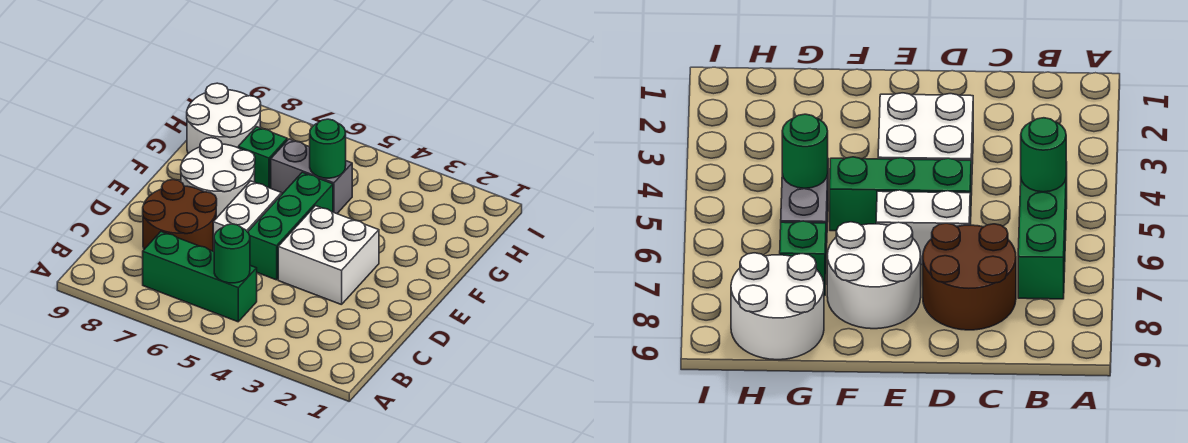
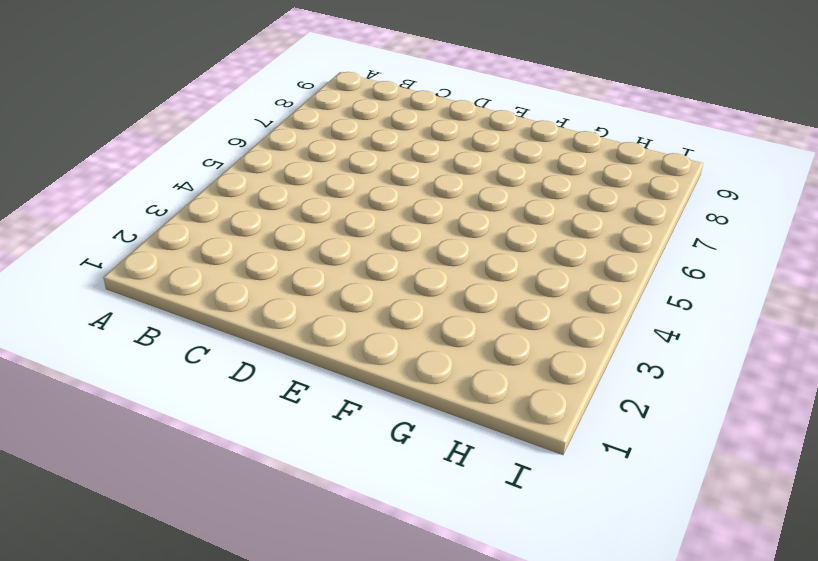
none -> green brick B5:B7 level 1
none -> brown round brick C7:D8 level 1

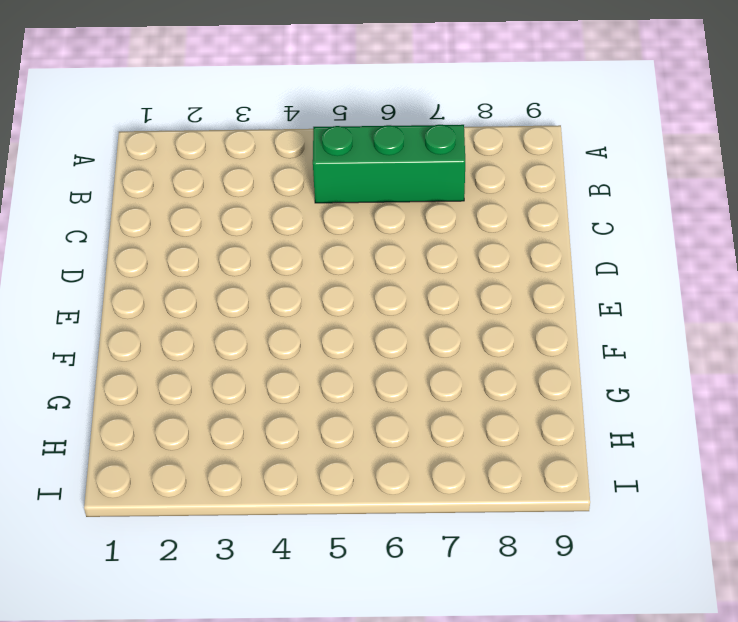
none -> brown round brick C7:D8 level 1
none -> white brick D3:E4 level 1

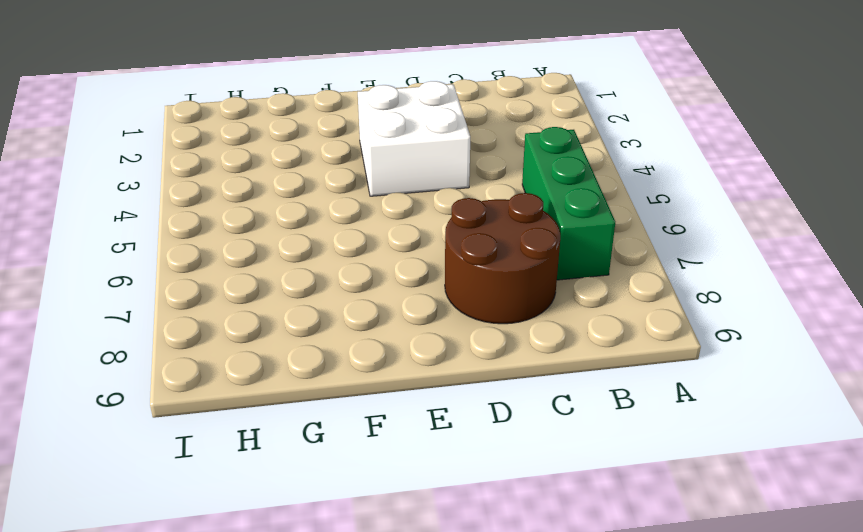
none -> green brick D5:F5 level 1
none -> white brick D6:E6 level 1

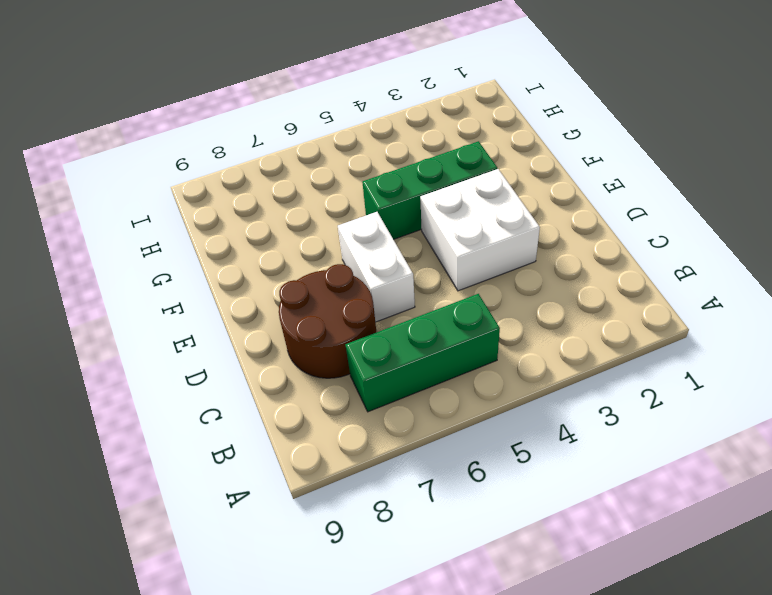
green brick F3:F5 level 1 -> green brick D5:F5 level 1
none -> white round brick E7:F8 level 1
none -> grey brick G5:G6 level 1

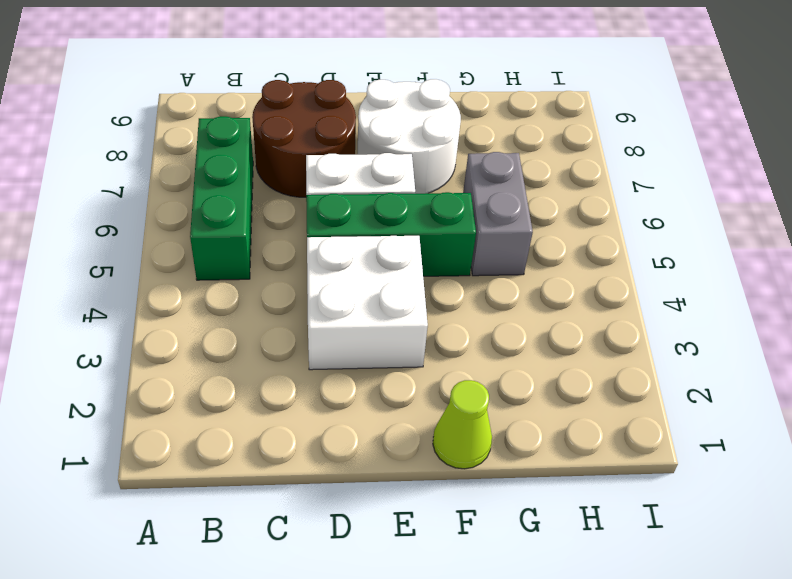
lime cone F1 level 1 -> none
none -> green brick G7 level 1
none -> white round brick G8:H9 level 1

